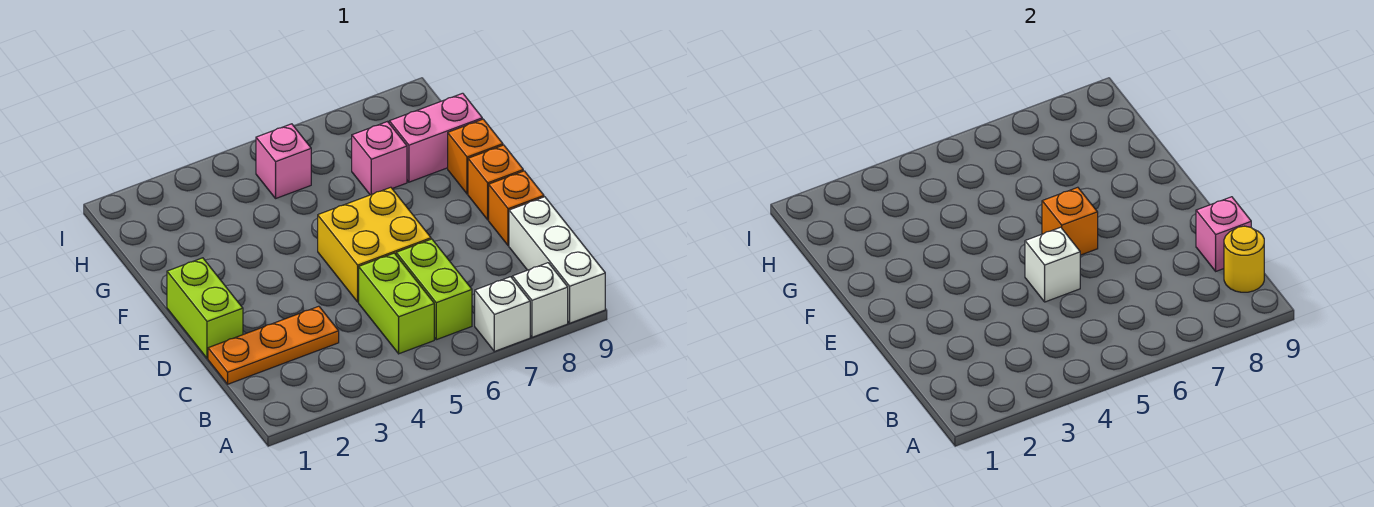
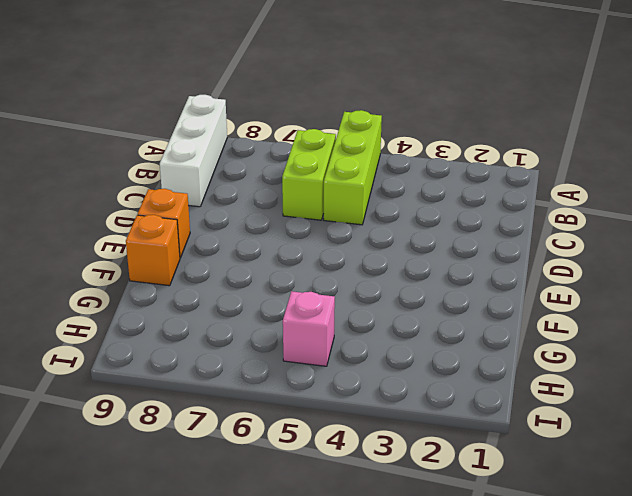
lime brick A5:C5 level 1 -> lime brick B5:C5 level 1
none -> white brick A7 level 1
none -> white brick A8 level 1
none -> orange plate C1:C3 level 1

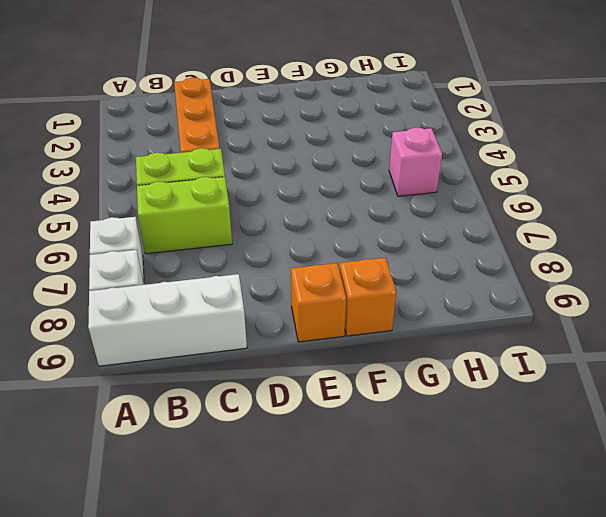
none -> lime brick D1:E1 level 1
none -> yellow brick D5:E6 level 1
none -> orange brick D9 level 1

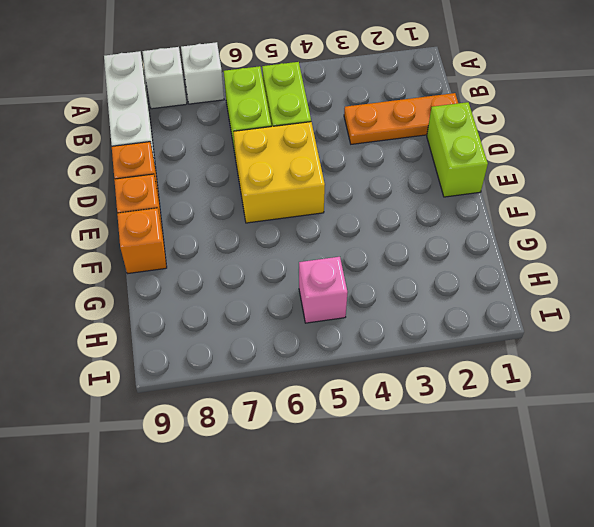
none -> pink brick G7 level 1
none -> pink brick G8:G9 level 1
none -> yellow round brick B9 level 2

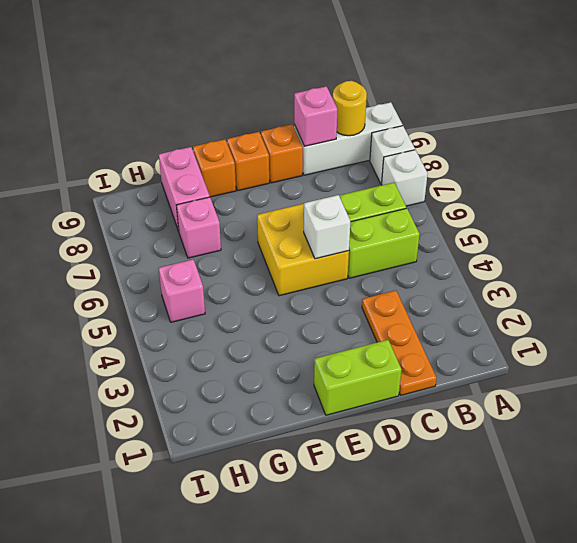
none -> orange brick E6 level 2

